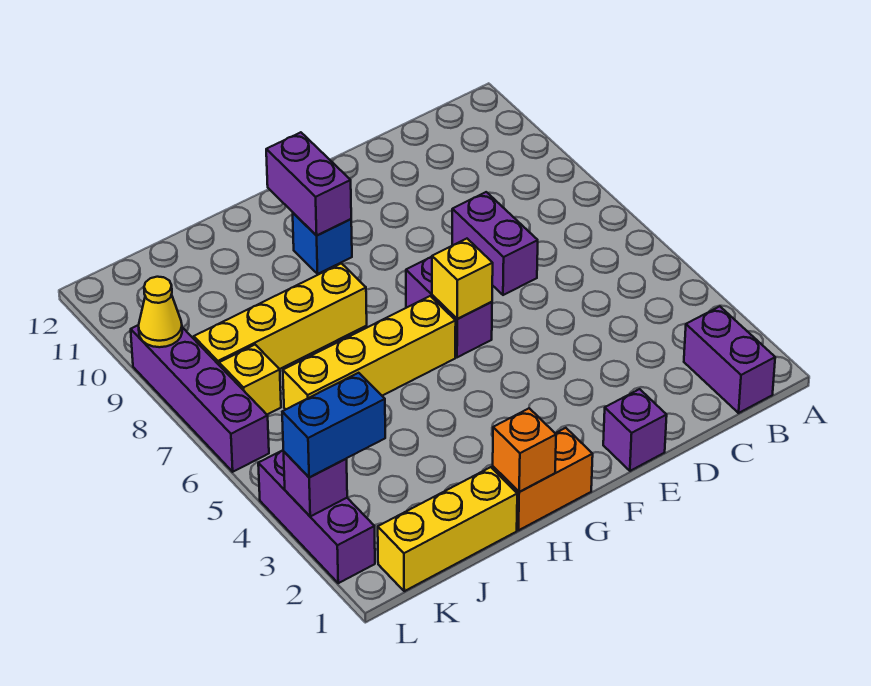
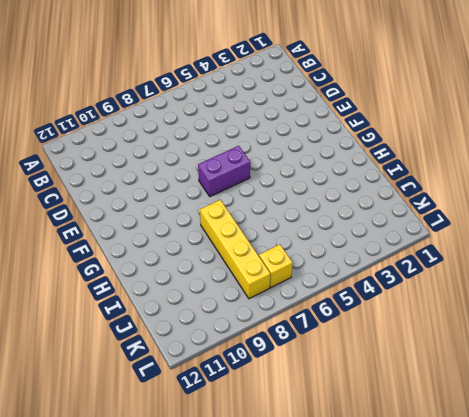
none -> purple brick B1:B2 level 1
none -> purple brick D7:D8 level 1
none -> purple brick E1 level 1

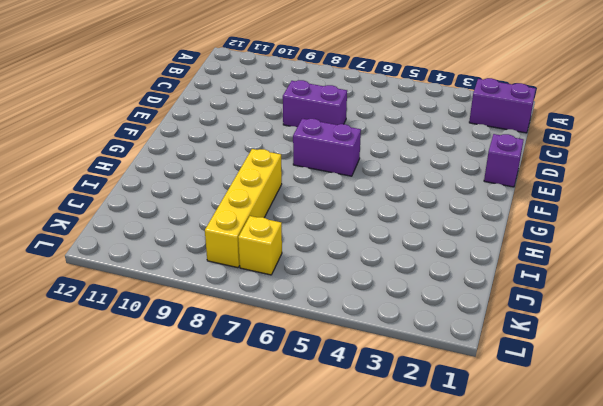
none -> orange brick G1:H1 level 1
none -> yellow brick G6:J6 level 1
none -> blue brick G10 level 1

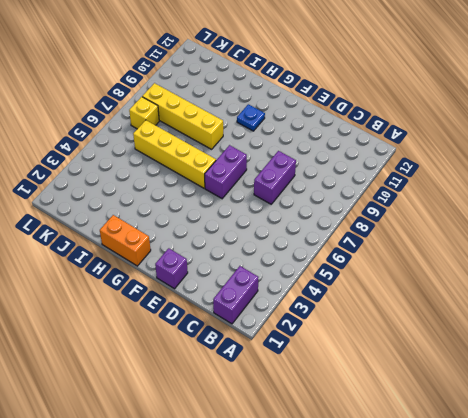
blue plate G10 level 1 -> blue brick G10 level 1
none -> yellow brick I1:K1 level 1
none -> purple brick L2:L4 level 1
none -> purple brick L6:L9 level 1

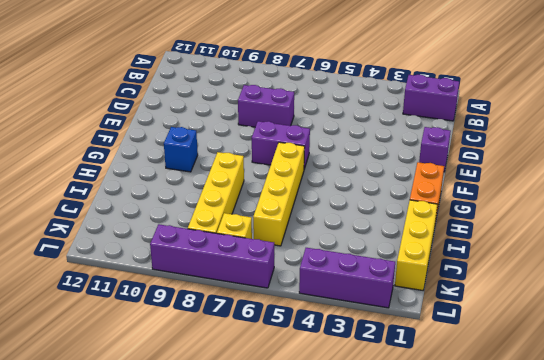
none -> yellow brick F6 level 2
none -> purple brick G10:G11 level 2
none -> orange brick H1 level 2

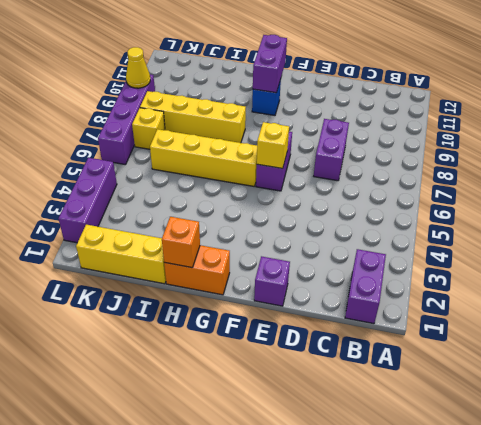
none -> purple brick L3 level 2
none -> blue brick K3:L3 level 3

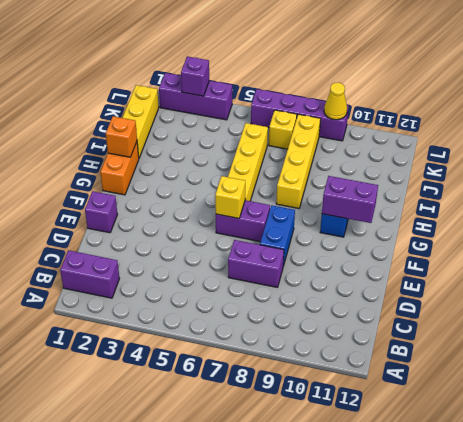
blue brick E8:F8 level 1 -> blue brick K3:L3 level 3

